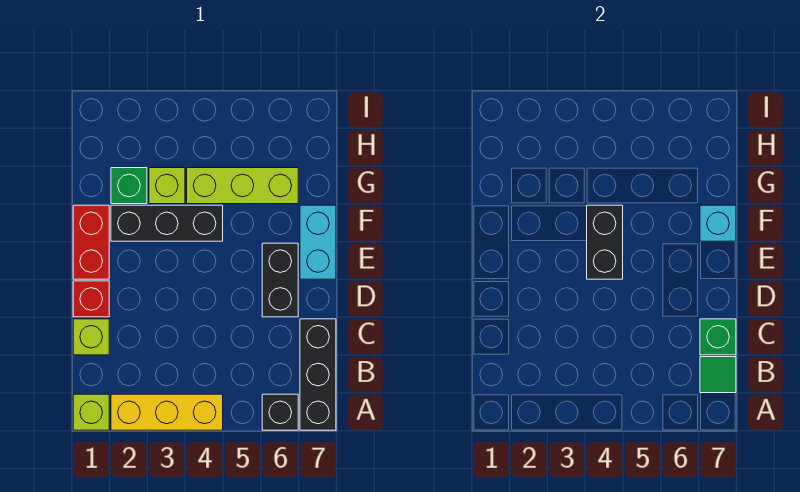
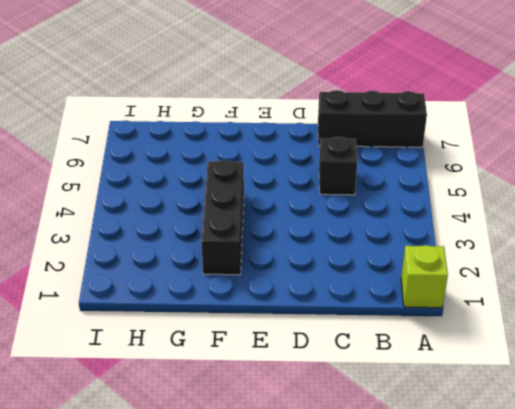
black brick C5 level 1 -> black brick A6 level 1
none -> yellow brick A2:A4 level 1
none -> lime brick C1 level 1
none -> red brick D1 level 1

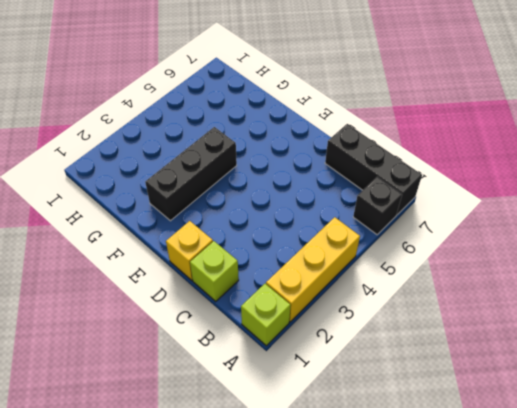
yellow brick D1 level 1 -> red brick D1 level 1
none -> black brick D6:E6 level 1
none -> red brick E1:F1 level 1
none -> cyan brick E7:F7 level 1

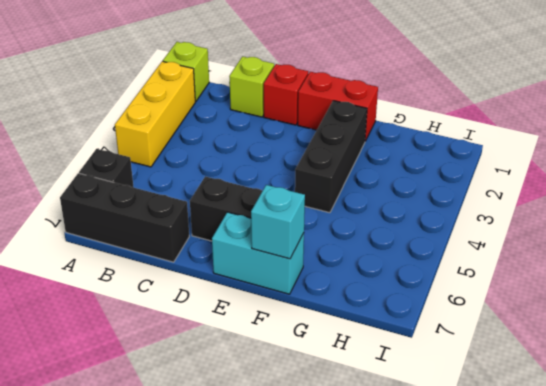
none -> green brick G2 level 1
none -> lime brick G3 level 1
none -> lime brick G4:G6 level 1

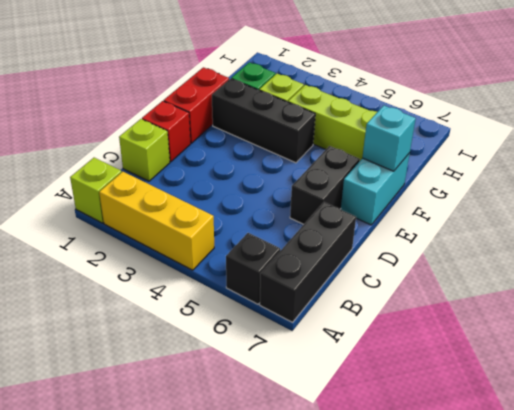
none -> green tile B7 level 2
none -> green brick C7 level 2
none -> black brick E4:F4 level 2

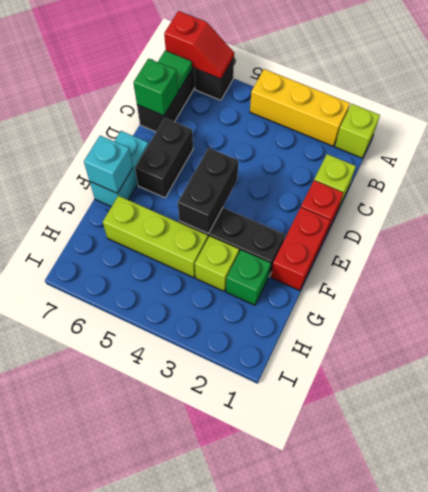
red slope A6:A7 level 2 top 7 -> none

